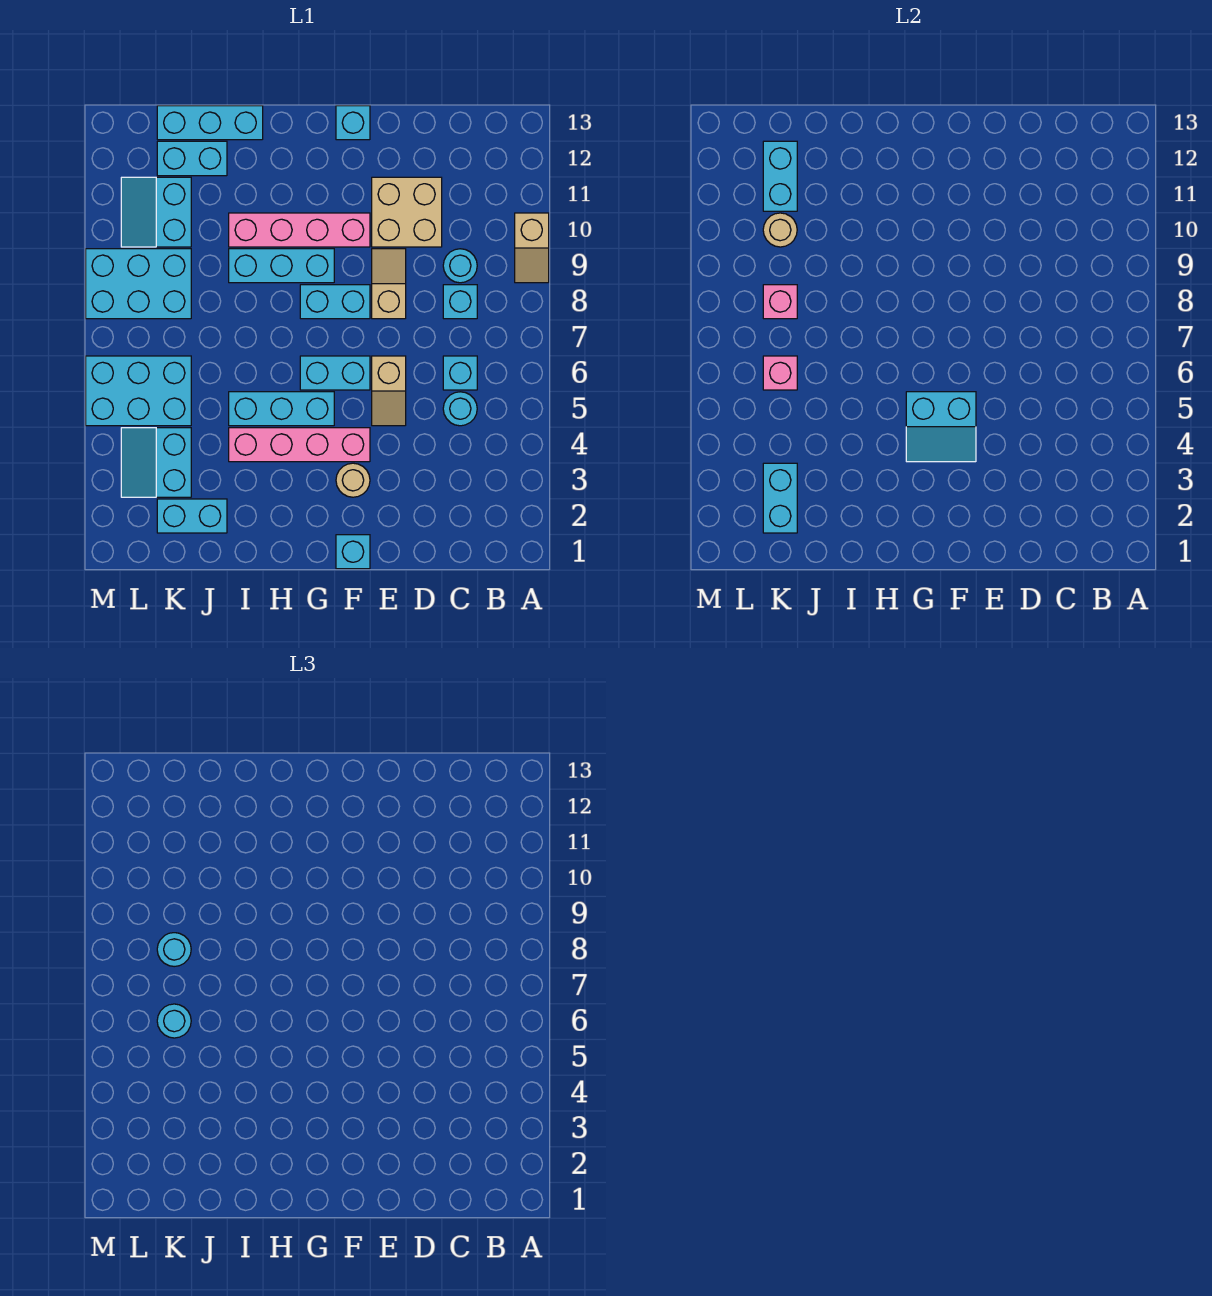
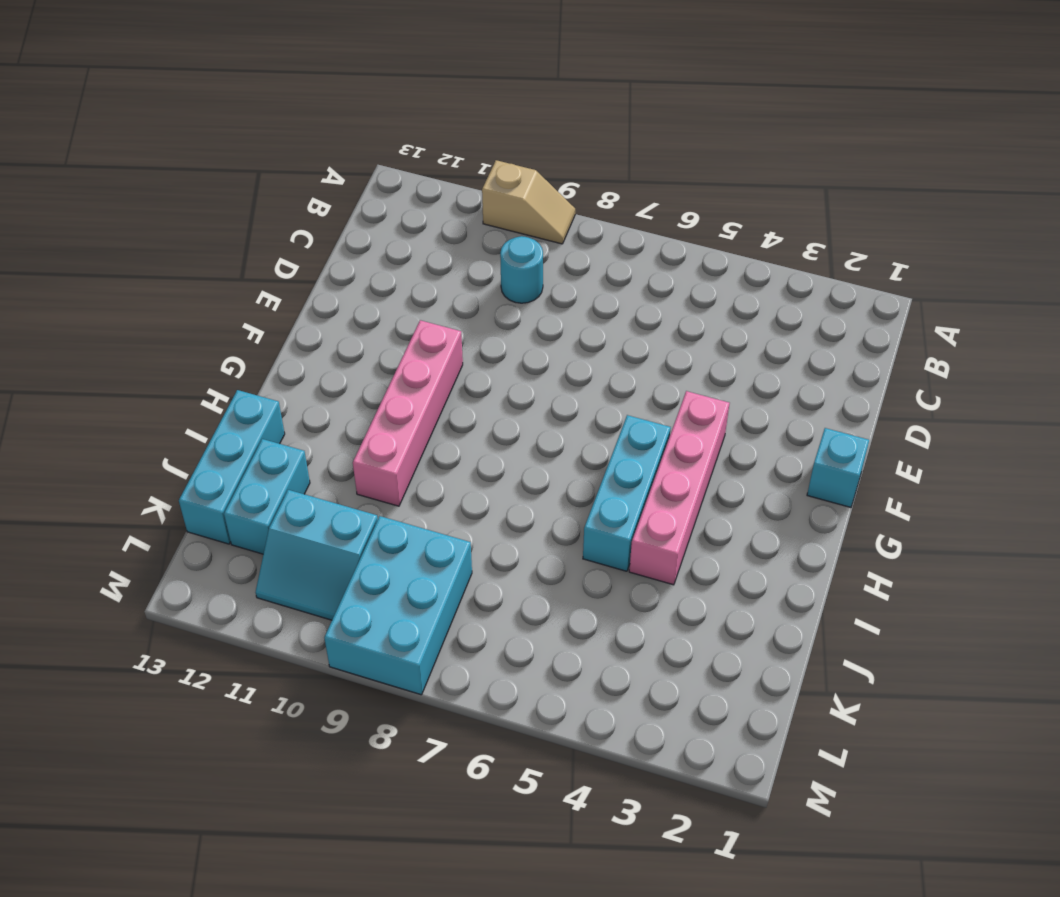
none -> cyan round brick C5 level 1
none -> cyan brick C6 level 1
none -> cyan brick C8 level 1
none -> tan brick D10:E11 level 1

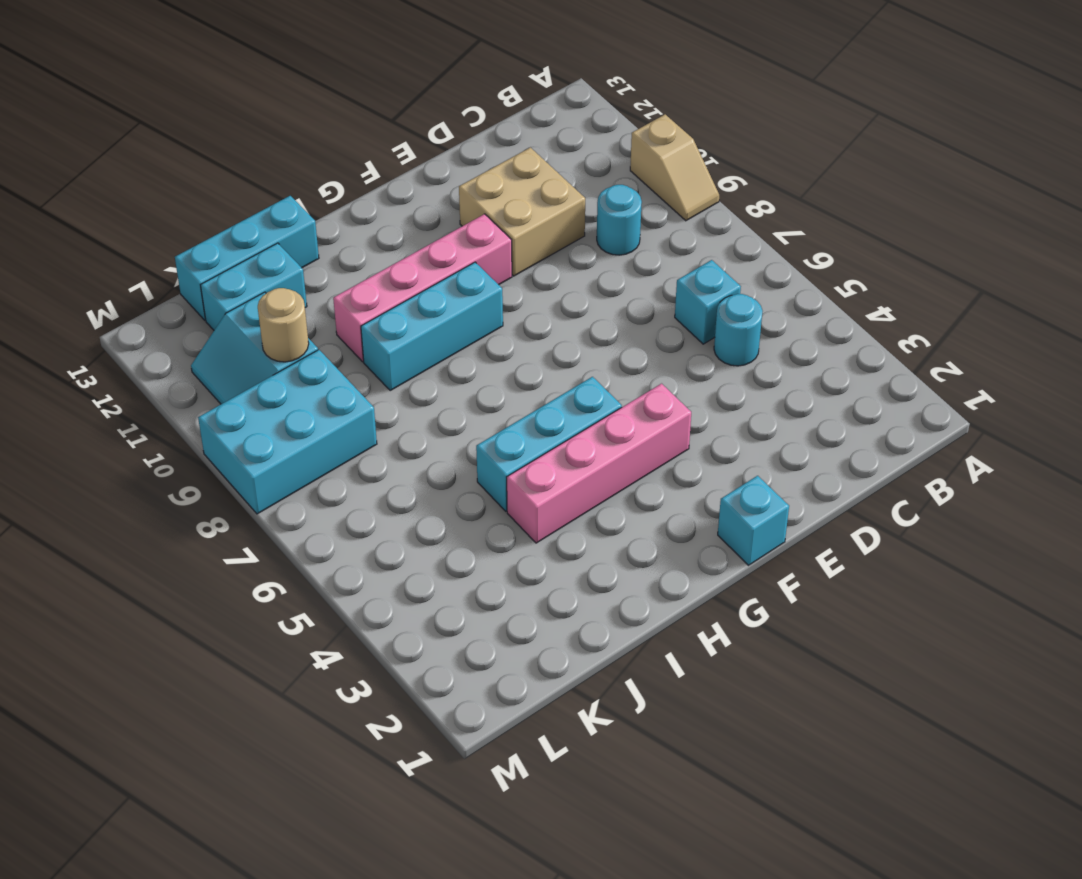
none -> cyan brick C8 level 1
none -> tan slope E5:E6 level 1 top 6
none -> tan slope E8:E9 level 1 top 8
none -> tan round brick F3 level 1

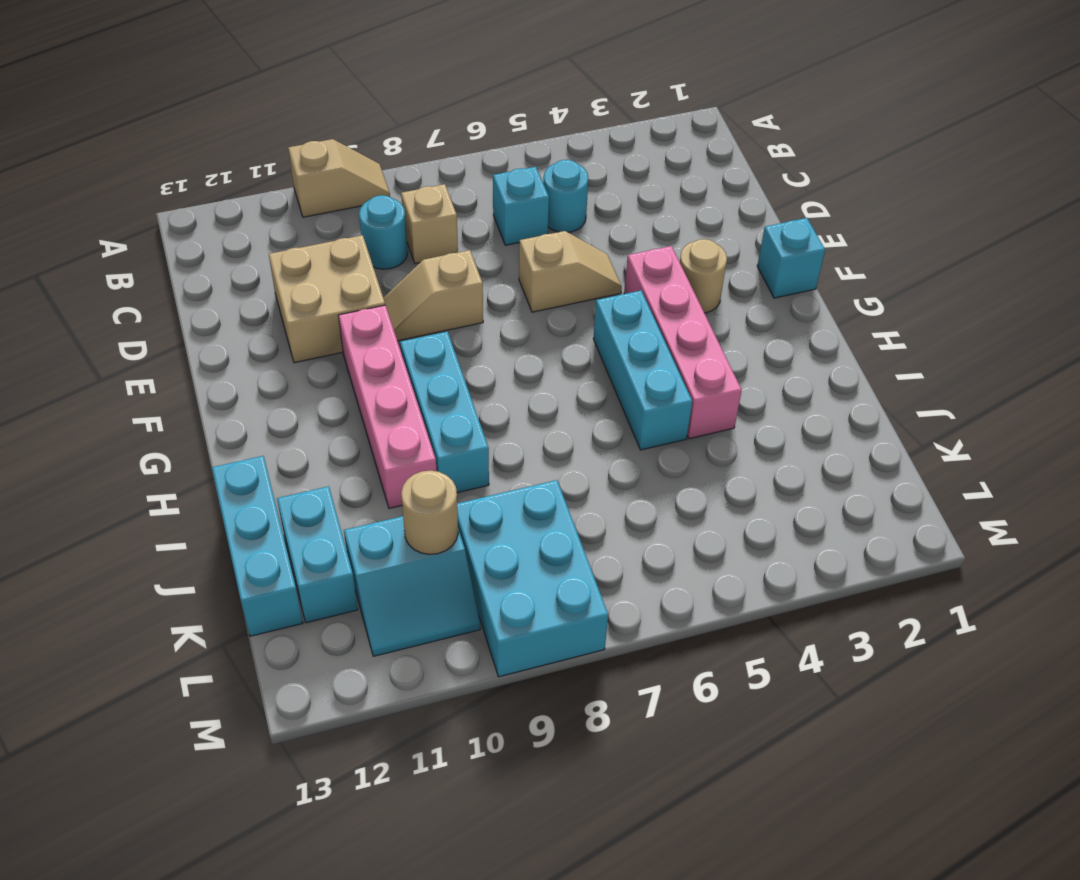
tan brick C8 level 1 -> cyan brick C8 level 1
none -> cyan brick F6:G6 level 1
none -> cyan brick F8:G8 level 1
none -> cyan brick F13 level 1
none -> cyan brick J2:K2 level 1

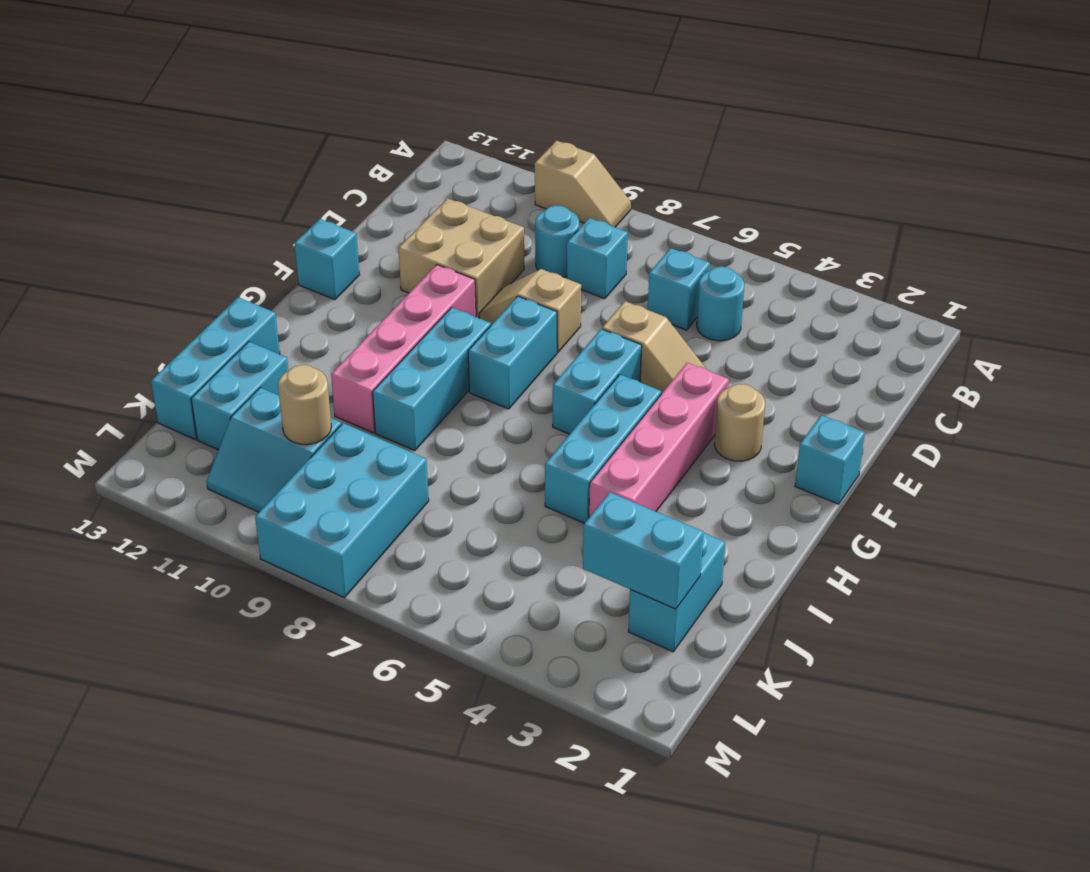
none -> cyan slope K3:L4 level 1 top K
none -> cyan brick K5:M6 level 1
none -> cyan slope F4:G5 level 2 top 5
none -> pink brick K6 level 2

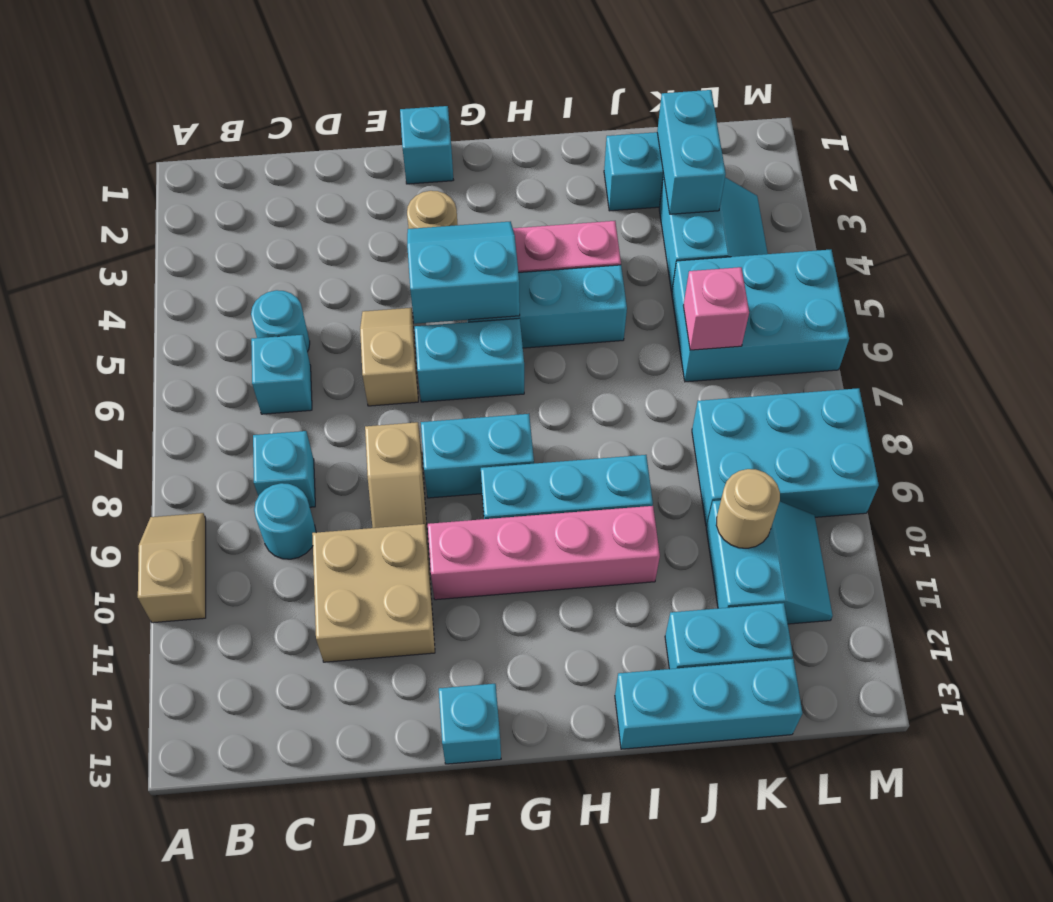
none -> pink brick K8 level 2
none -> cyan brick K11:K12 level 2
none -> cyan round brick K6 level 3
none -> cyan round brick K8 level 3

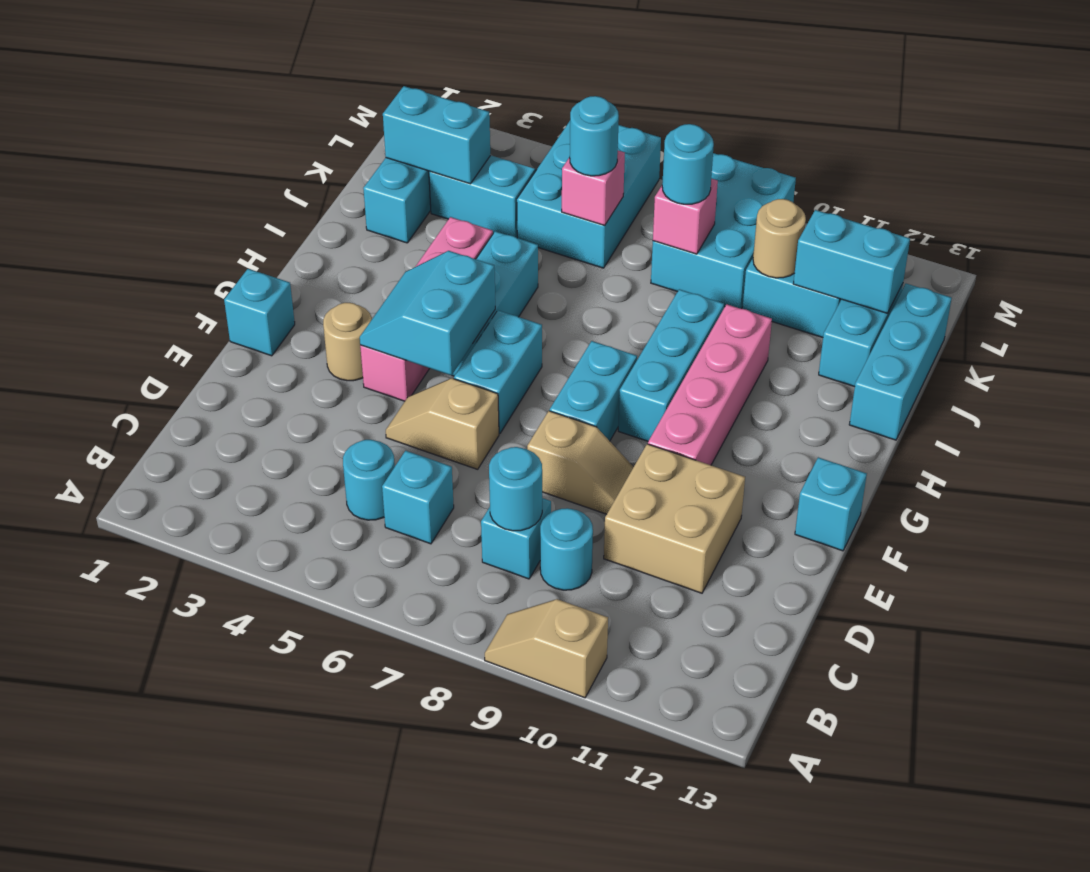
cyan round brick C8 level 2 -> none

